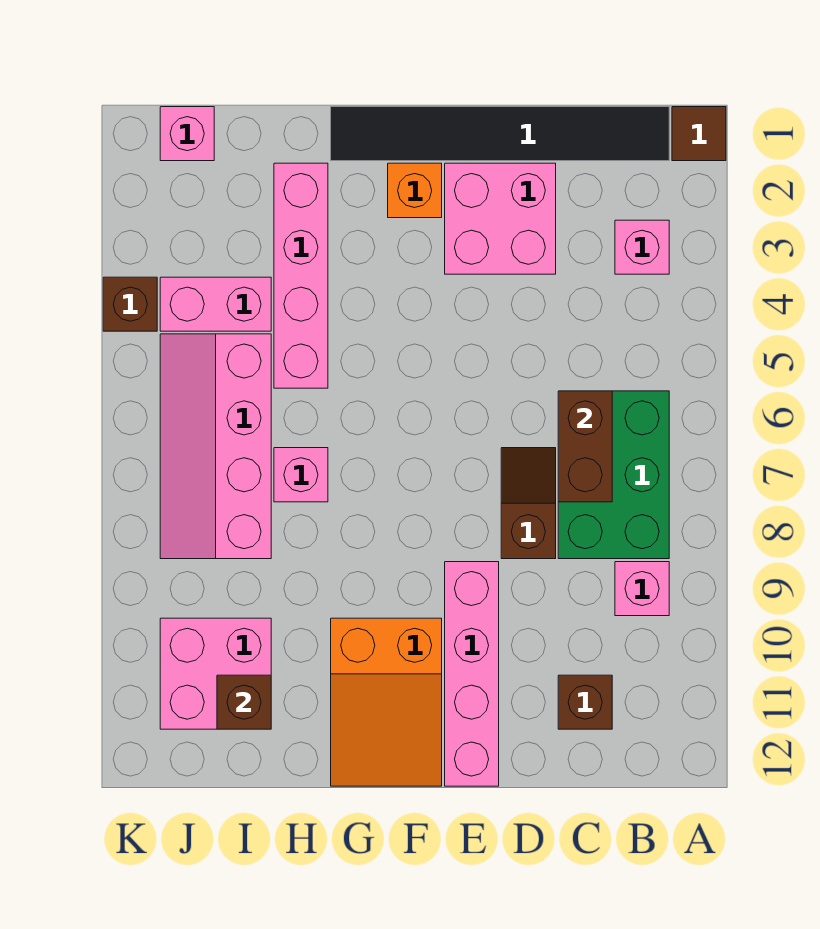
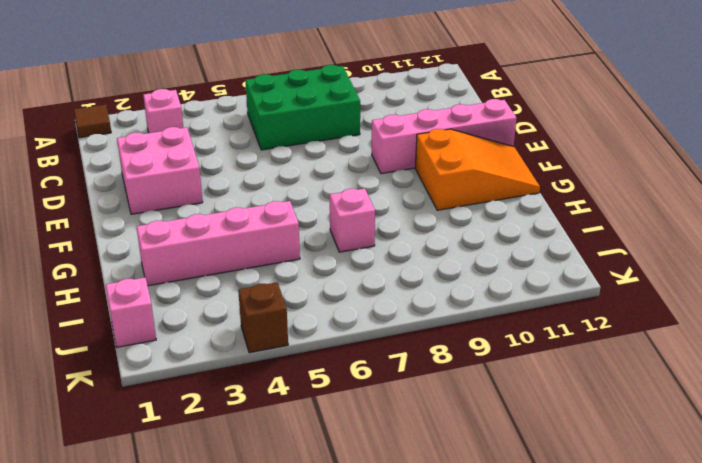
none -> black tile B1:G1 level 1
none -> pink brick B9 level 1
none -> brown brick C11 level 1

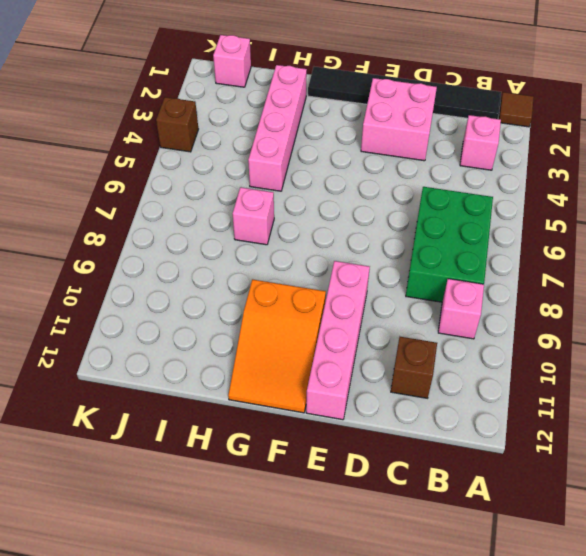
none -> brown slope D7:D8 level 1 top 8
none -> orange brick F2 level 1
none -> pink brick I4:J4 level 1

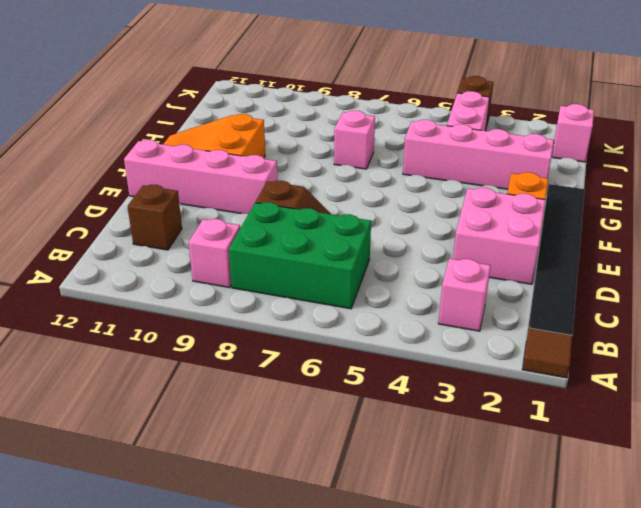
none -> pink slope I5:J8 level 1 top I
none -> pink brick I10:J11 level 1
none -> brown brick C6:C7 level 2

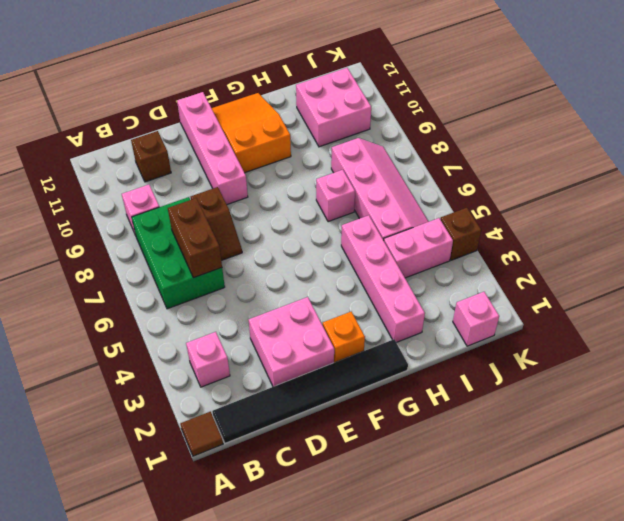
none -> brown brick I11 level 2

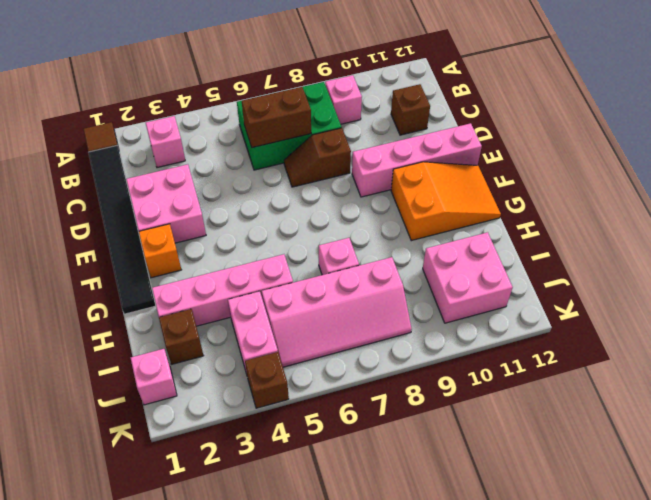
brown brick I2 level 1 -> brown brick I11 level 2

